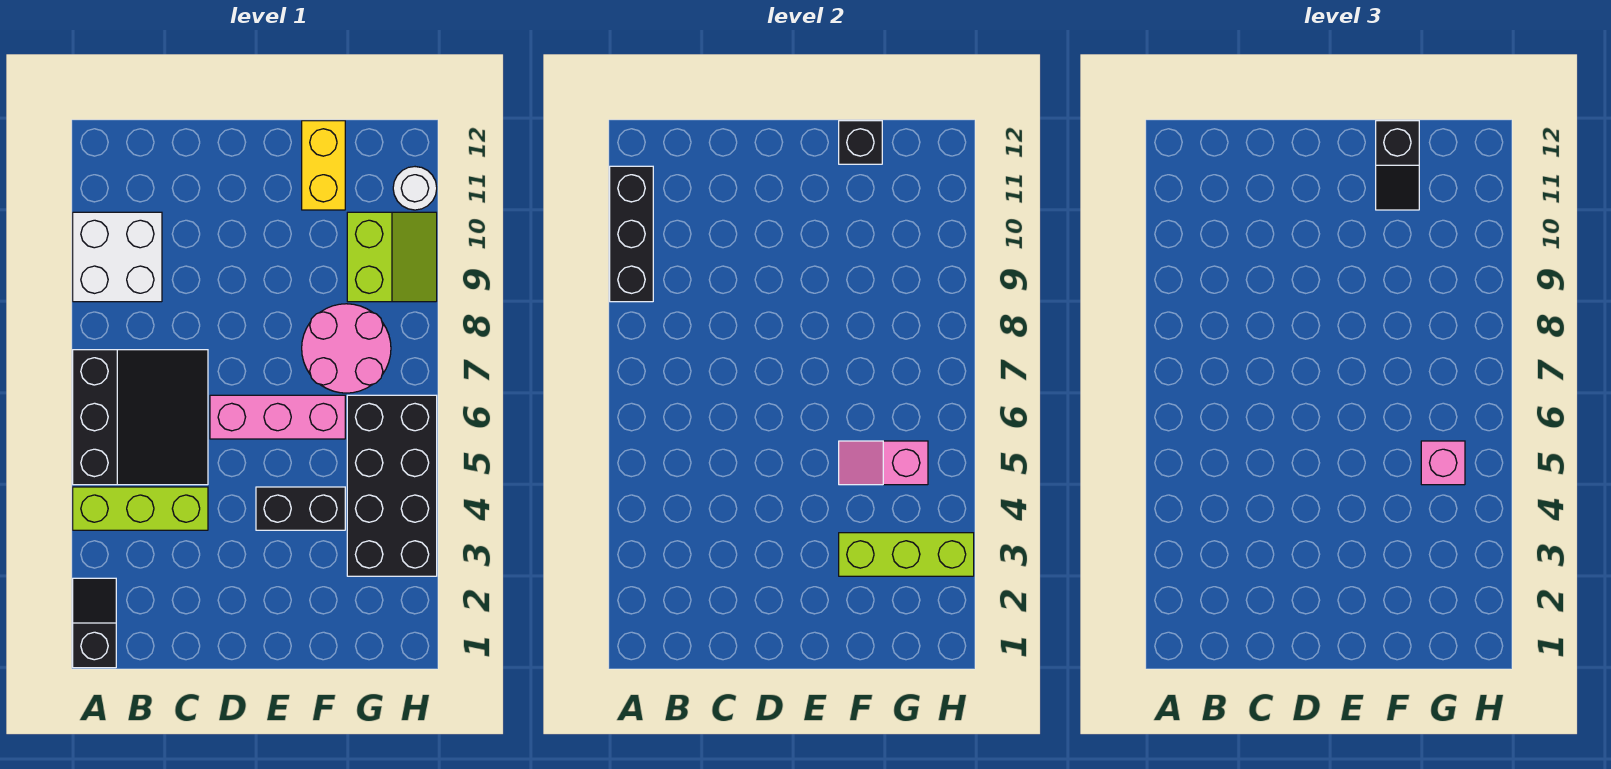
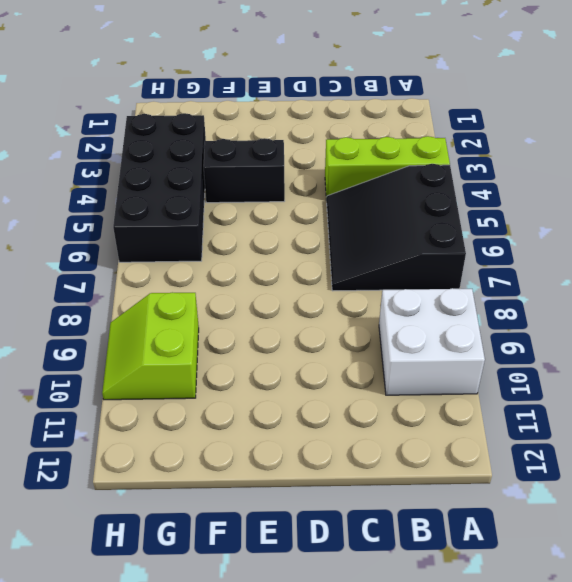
none -> black slope A1:A2 level 1 top 1
none -> pink brick D6:F6 level 1
none -> pink round brick F7:G8 level 1

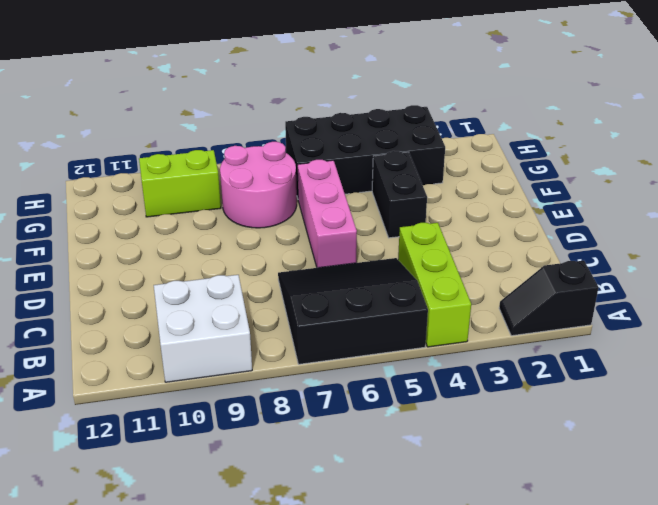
none -> yellow brick F11:F12 level 1
none -> white round brick H11 level 1
none -> black brick A9:A11 level 2

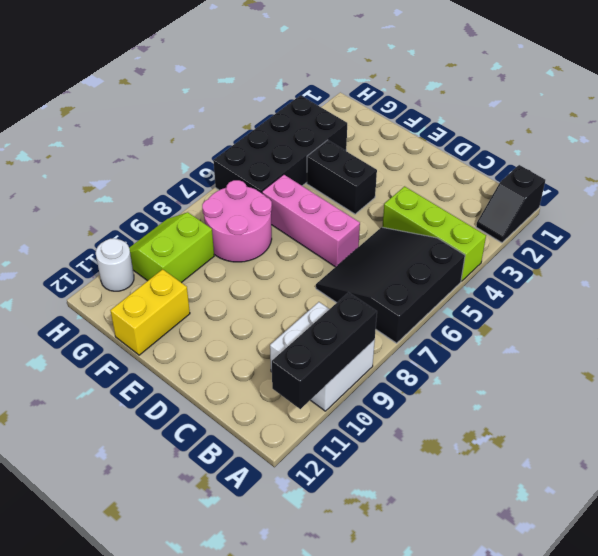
none -> lime brick F3:H3 level 2
none -> pink slope F5:G5 level 2 top G
none -> black brick F12 level 2

